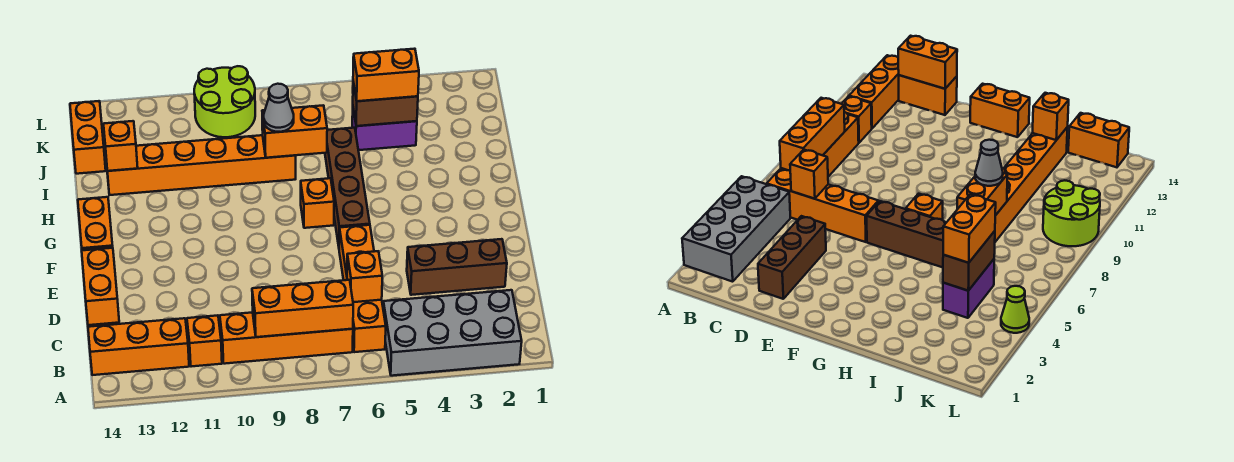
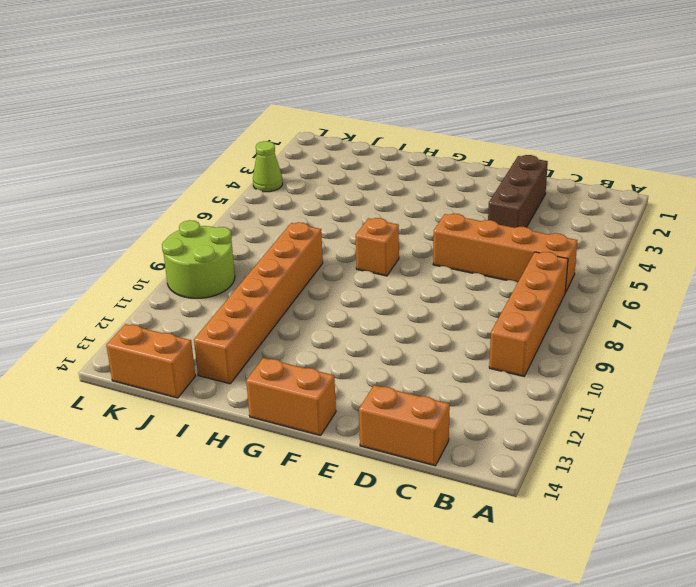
none -> grey brick A2:B5 level 1
none -> orange brick B11 level 1
none -> orange brick B12:B14 level 1

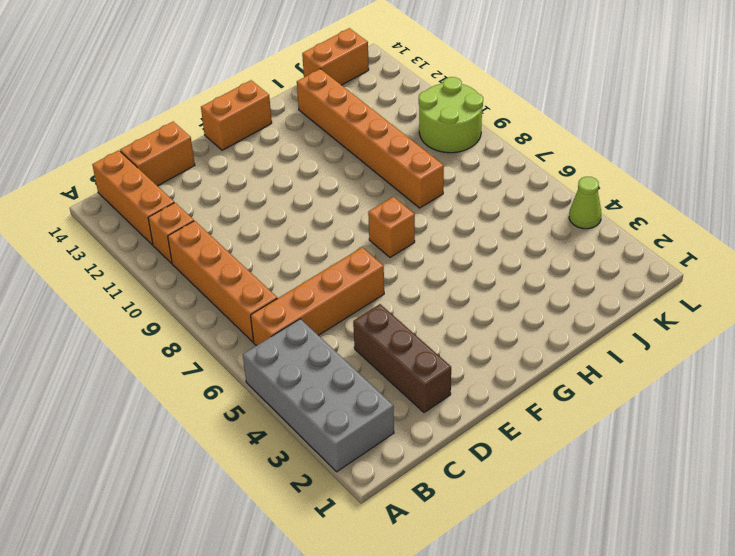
none -> brown brick F6:I6 level 1
none -> purple brick J4:J5 level 1
none -> orange brick B7:B9 level 2

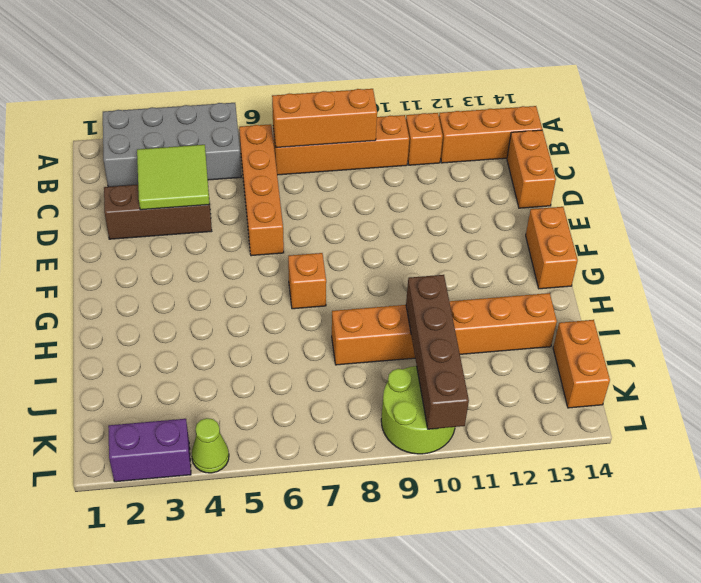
lime tile C3:D4 level 2 -> none
brown brick I10:L10 level 2 -> brown brick F6:I6 level 1
purple brick L2:L3 level 1 -> purple brick J4:J5 level 1
none -> orange brick C6 level 2
none -> orange brick C14:D14 level 2
none -> orange brick I7:I8 level 2

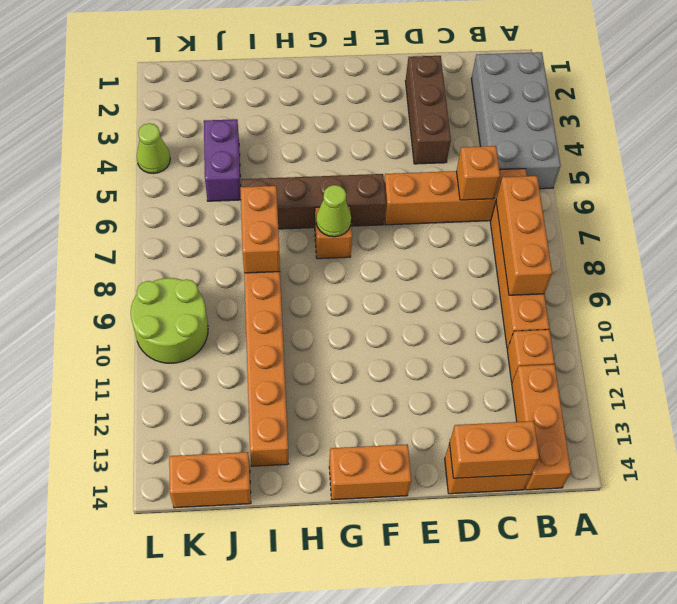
lime cone G7 level 2 -> none
none -> orange brick I13 level 2
none -> brown brick J4:J5 level 2
none -> grey cone I8 level 3

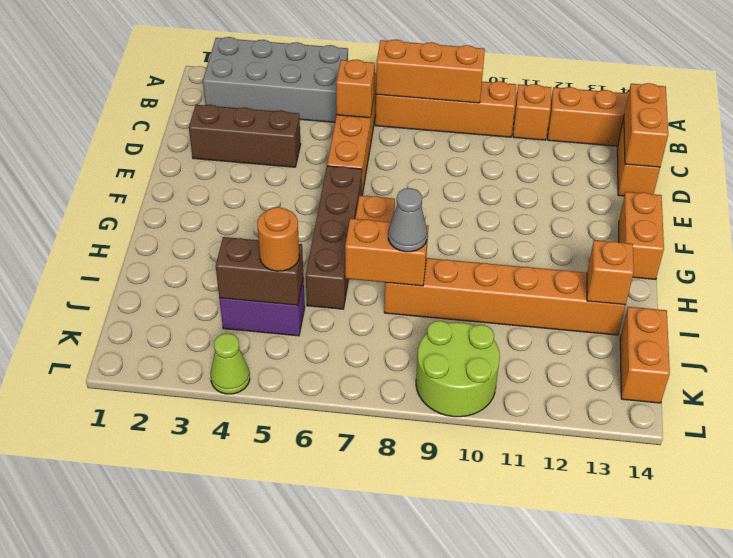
orange round brick J5 level 3 -> orange brick J4:J5 level 3

